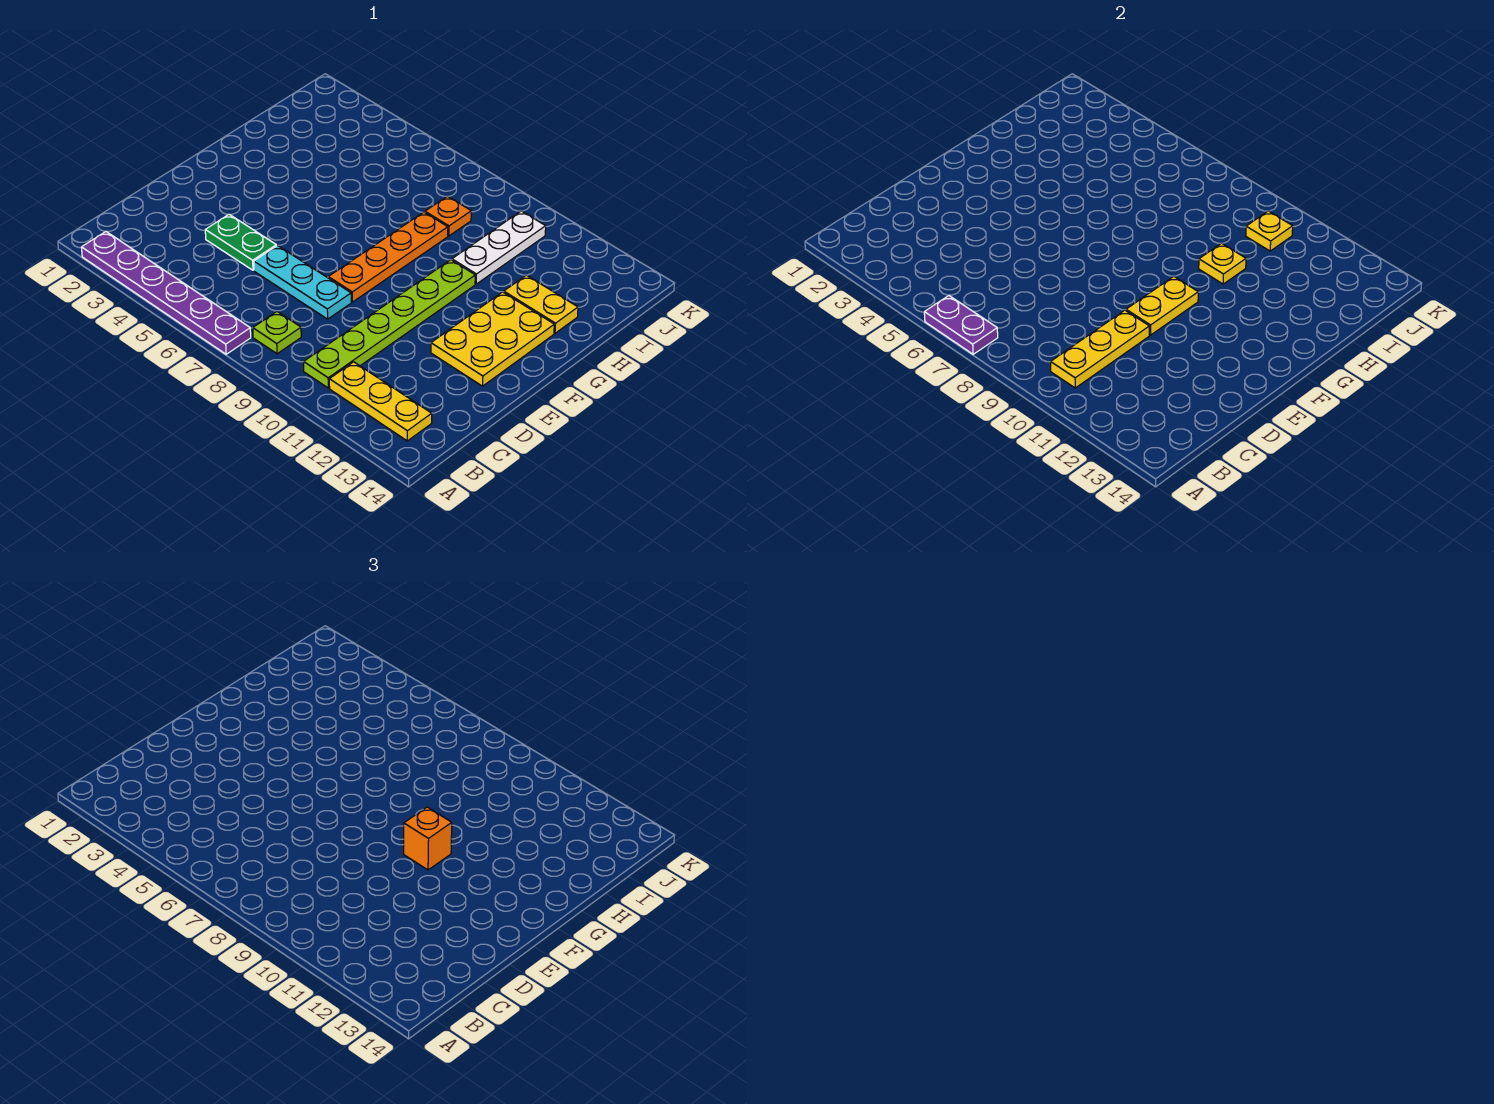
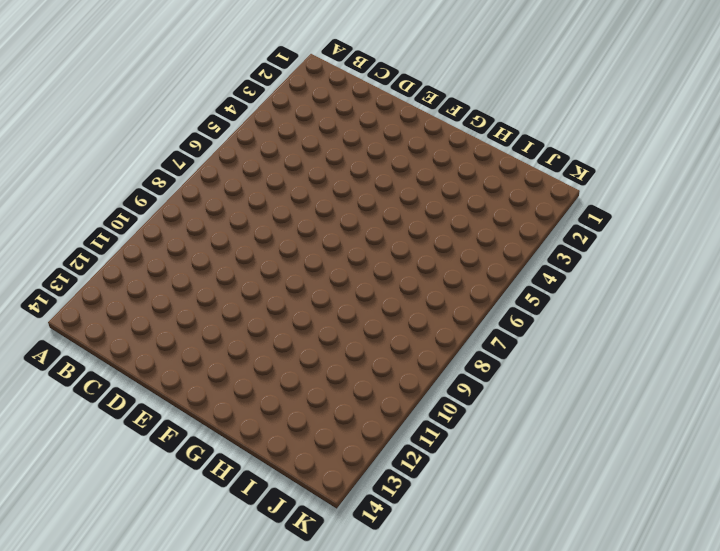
none -> purple plate A2:A7 level 1
none -> lime plate B8 level 1
none -> lime plate B10:G10 level 1

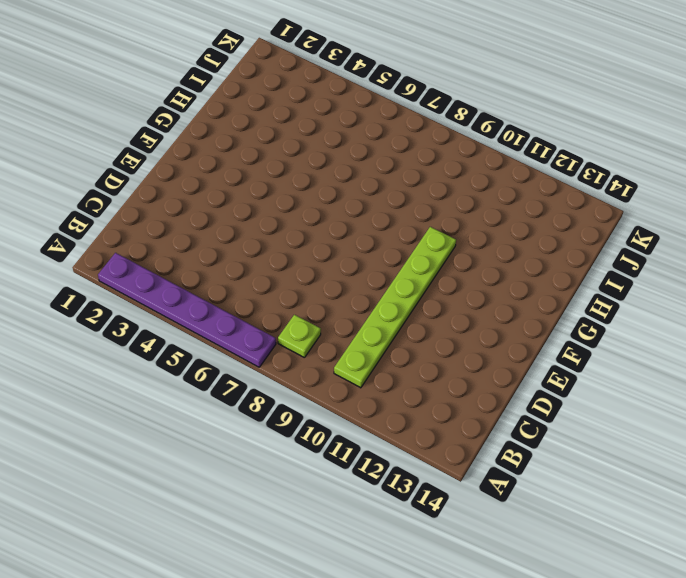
none -> yellow plate B11:B13 level 1
none -> green plate D4:D5 level 1
none -> cyan plate D6:D8 level 1

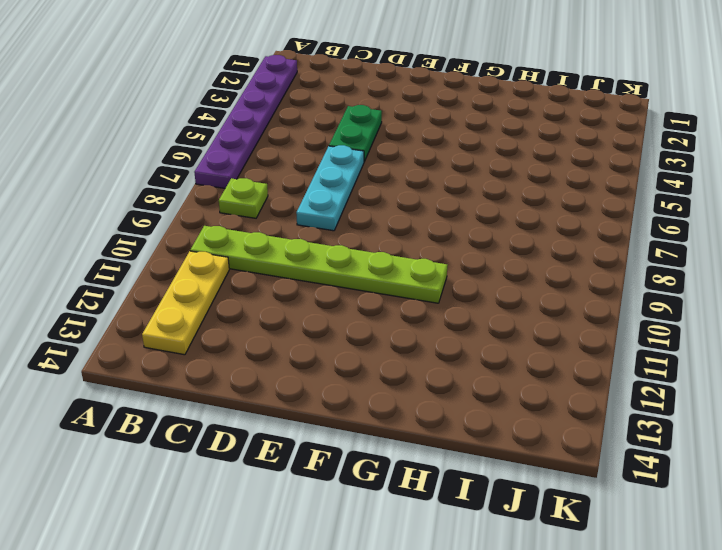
none -> orange plate E8:H8 level 1
none -> yellow plate E12:G13 level 1
none -> white plate H10:J10 level 1

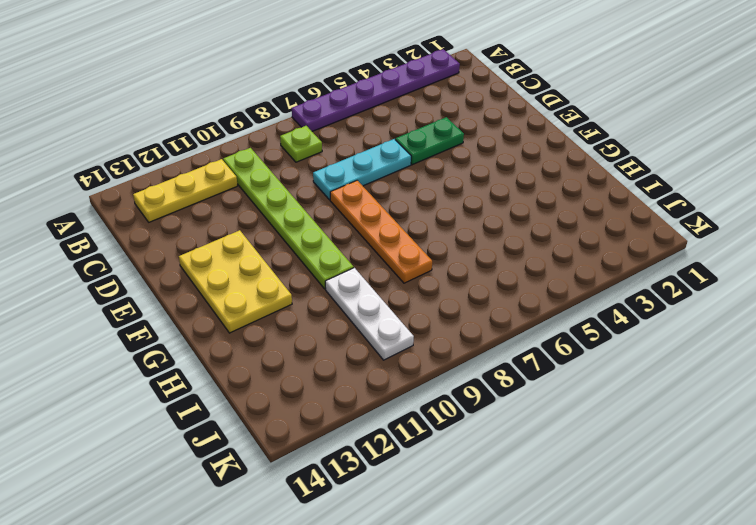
none -> yellow plate H12:H13 level 1
none -> orange plate I8 level 1
none -> purple plate A6:A7 level 2

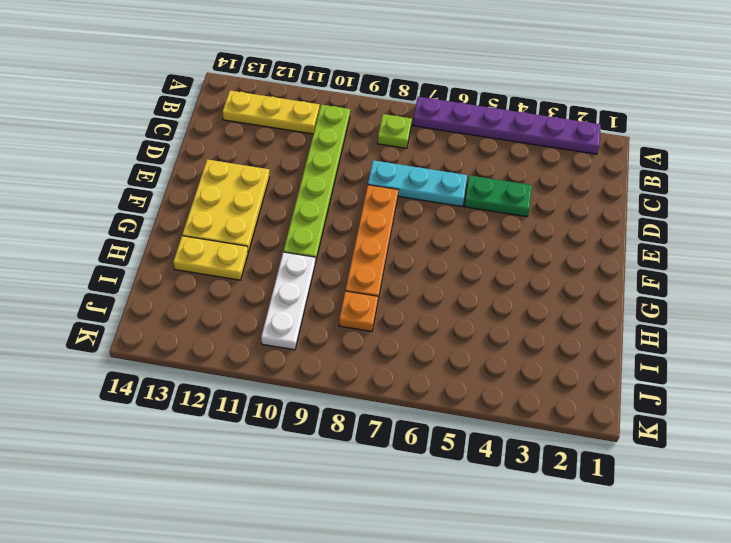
none -> purple plate A6:A7 level 2
none -> yellow plate B10:D10 level 2
none -> yellow plate E10:F10 level 2

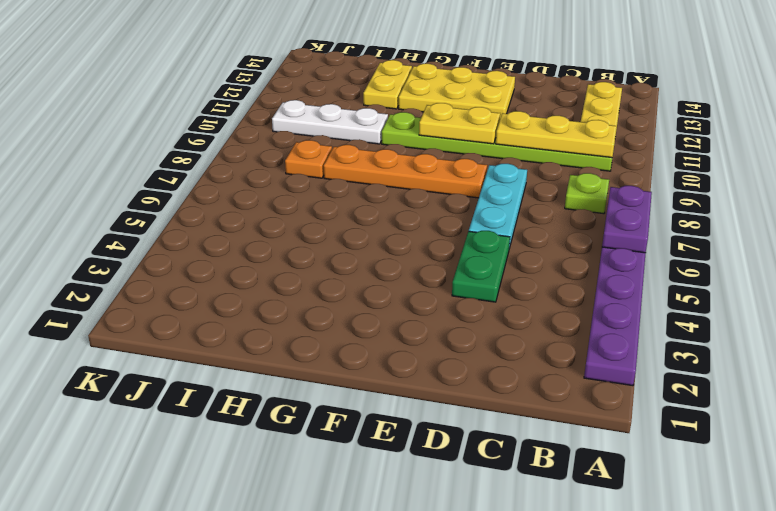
none -> yellow plate H10 level 2
none -> yellow plate J10 level 2
none -> orange brick F10 level 3

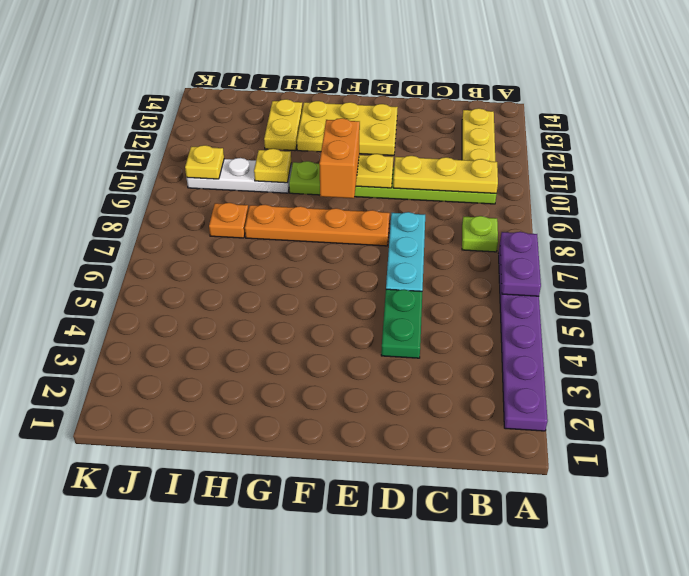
orange brick F9:F10 level 3 -> orange brick F10 level 3

